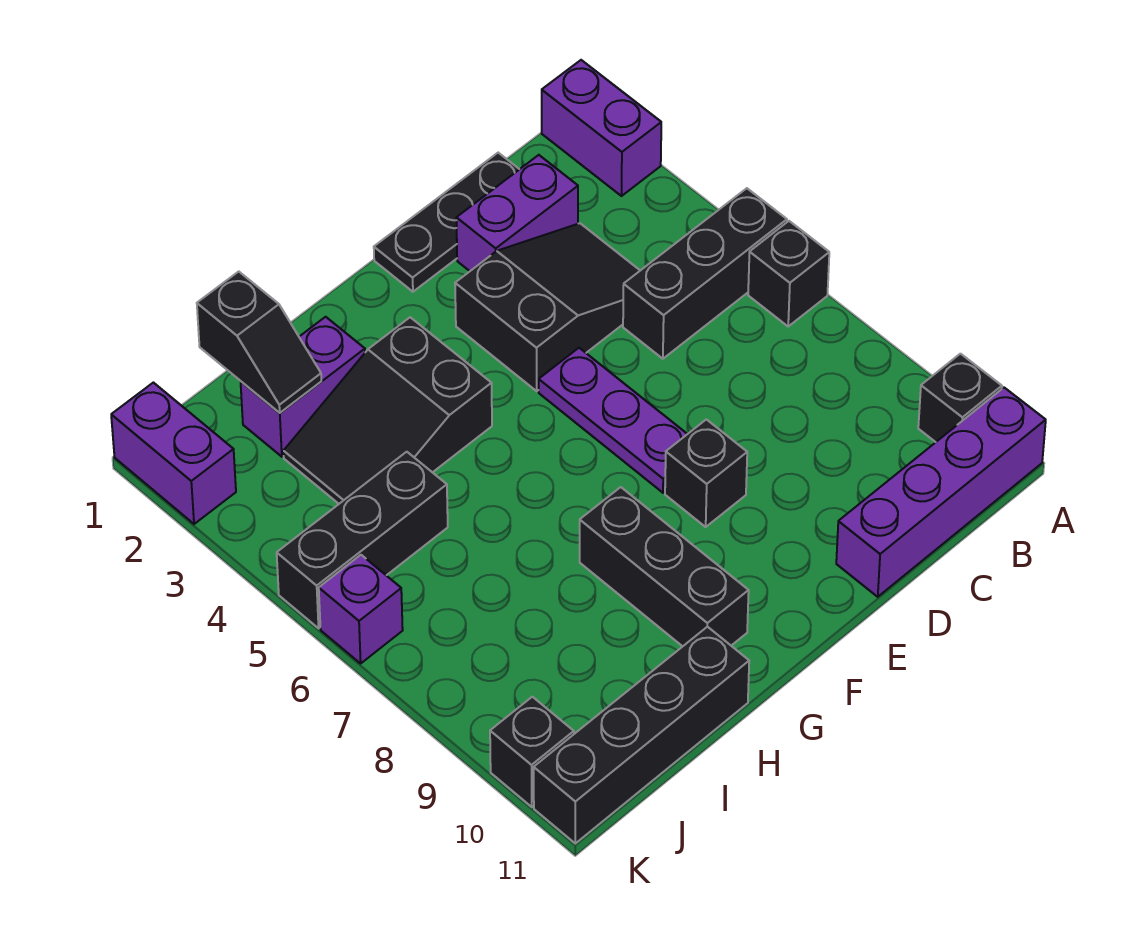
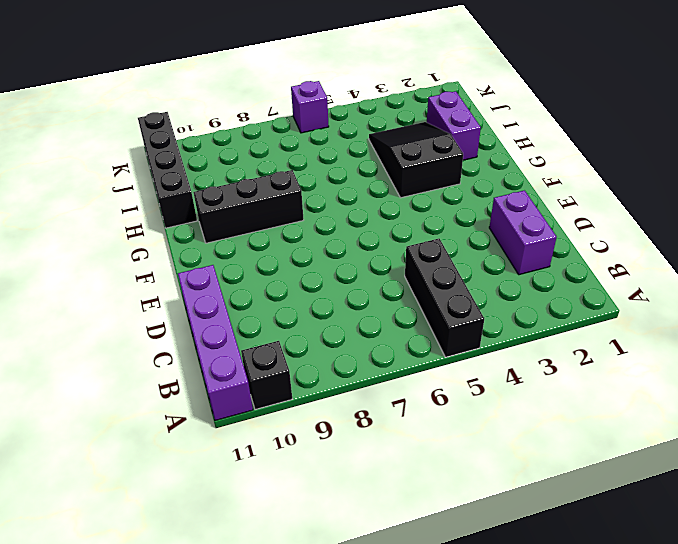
none -> purple brick A1:A2 level 1
none -> black brick A6 level 1
none -> black plate C1:E1 level 1

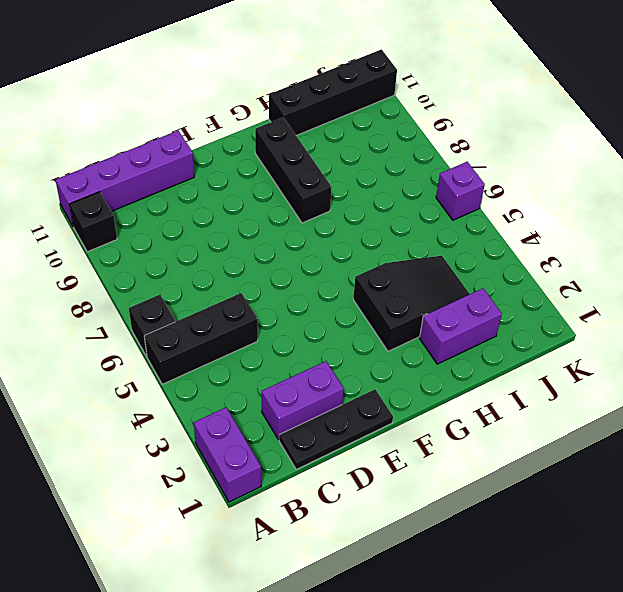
none -> black slope C3:E4 level 1 top E
none -> purple plate E5:E7 level 1
none -> black brick E8 level 1

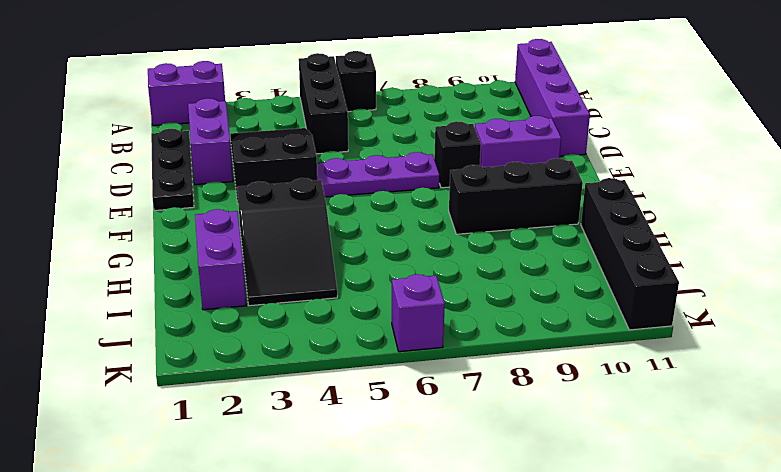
purple brick E9:E10 level 1 -> purple brick K1:K2 level 1
none -> black brick A10 level 1
none -> black brick I5:K5 level 1
none -> black brick K10 level 1

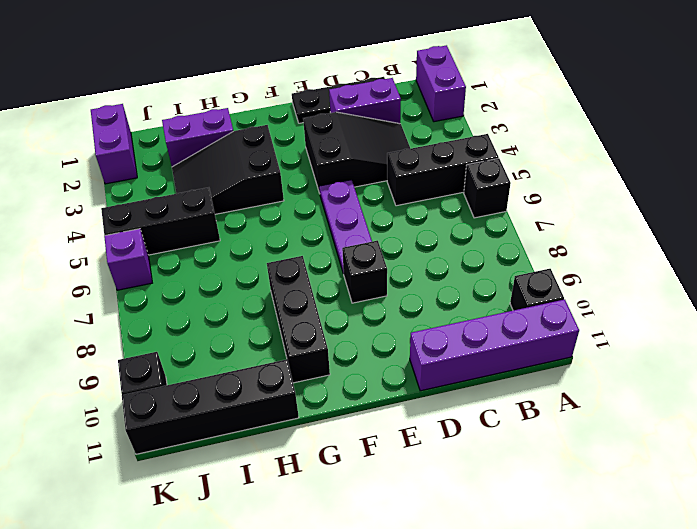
none -> black slope I1:I2 level 2 top 1

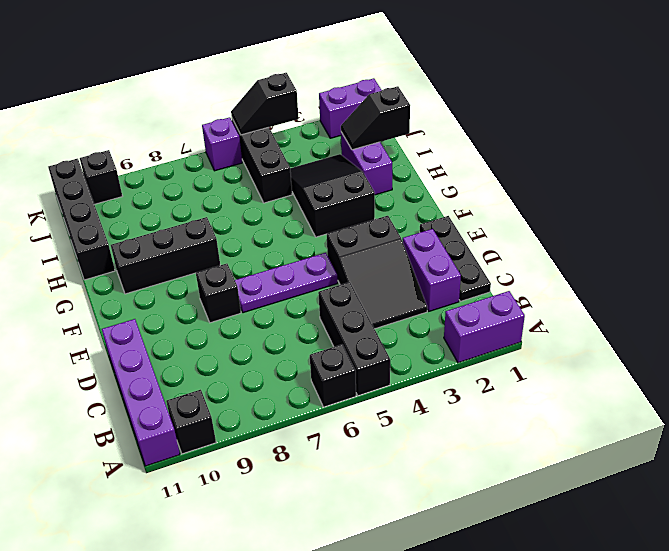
black slope K4:K5 level 2 top 4 -> none

